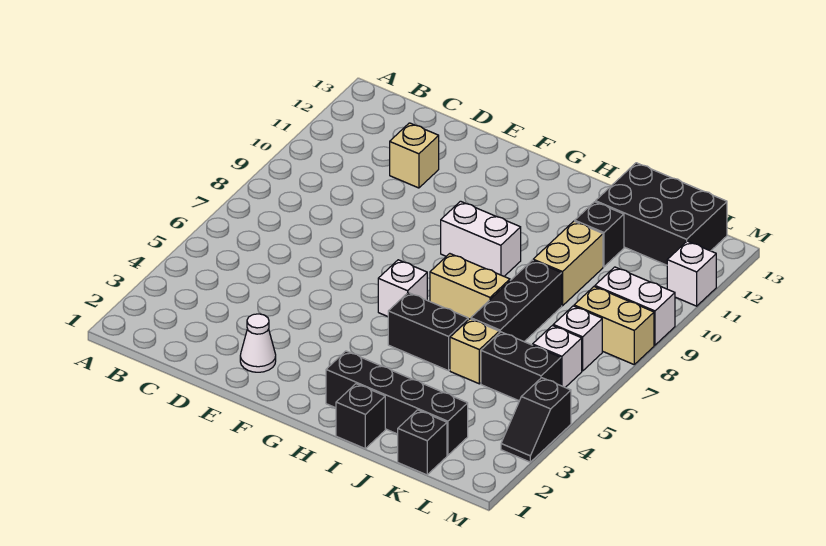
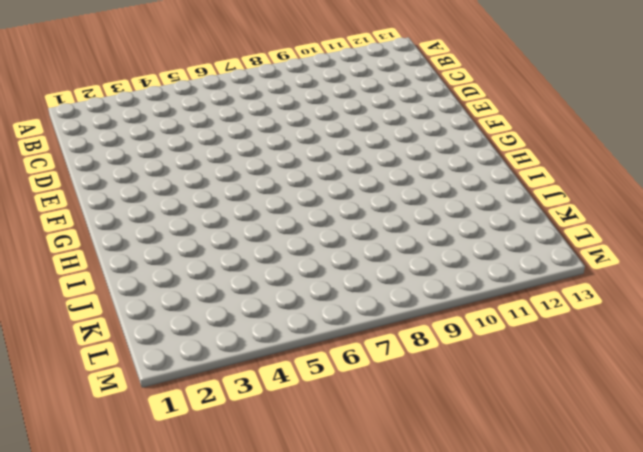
none -> tan brick D11 level 1
none -> white cone E2 level 1
none -> white brick G6 level 1

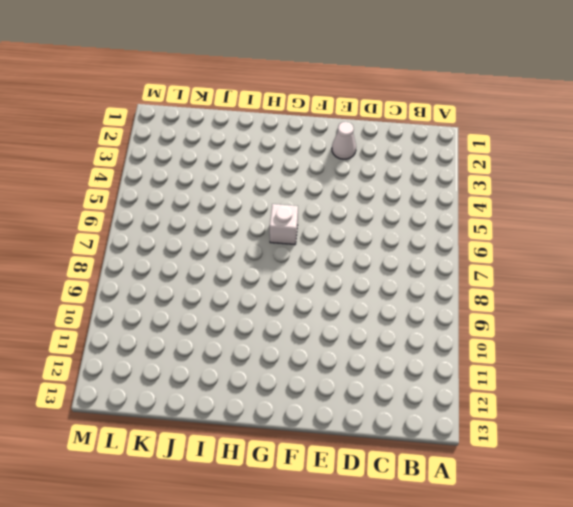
none -> tan brick D11 level 1
none -> white brick G9:H9 level 1
none -> black brick H2:K2 level 1

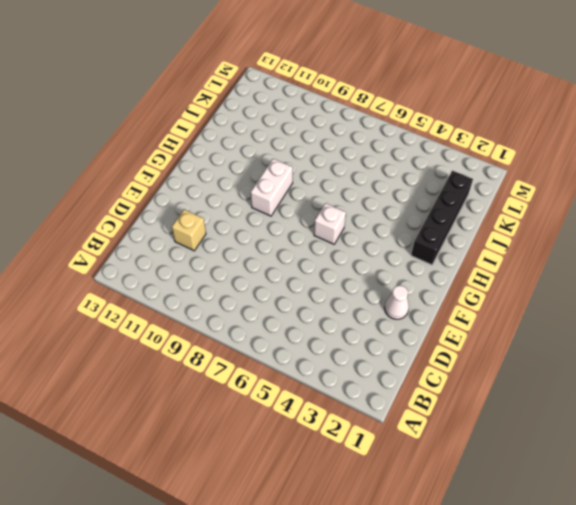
none -> black brick H5:I5 level 1
none -> tan brick H7:I7 level 1
none -> black brick I1 level 1

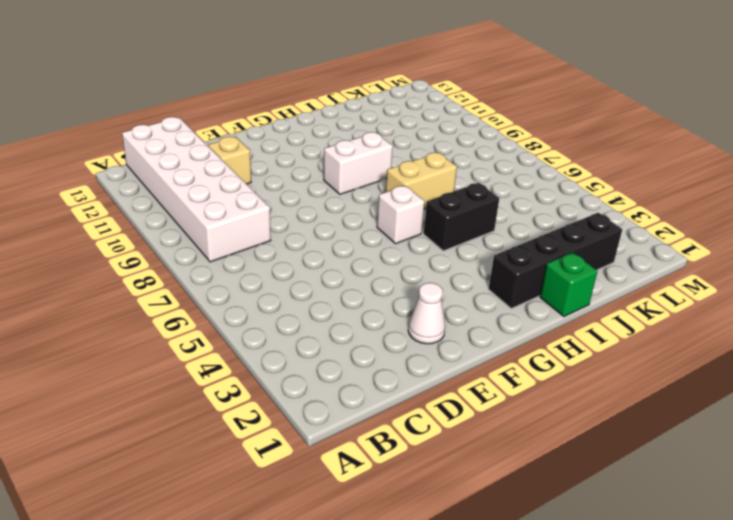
white brick B8:C13 level 1 -> none
green brick I1 level 1 -> black brick I1 level 1
none -> tan brick J5 level 1
none -> black brick J6:J8 level 1
none -> tan brick J9:J10 level 1

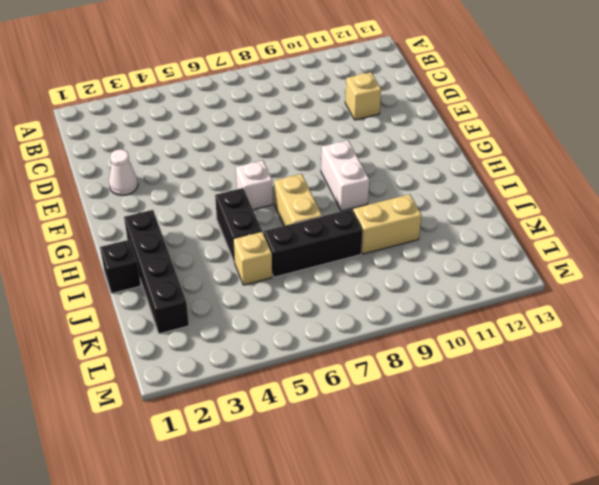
none -> black brick J11 level 1
none -> black brick J12:L13 level 1
none -> black brick K1 level 1

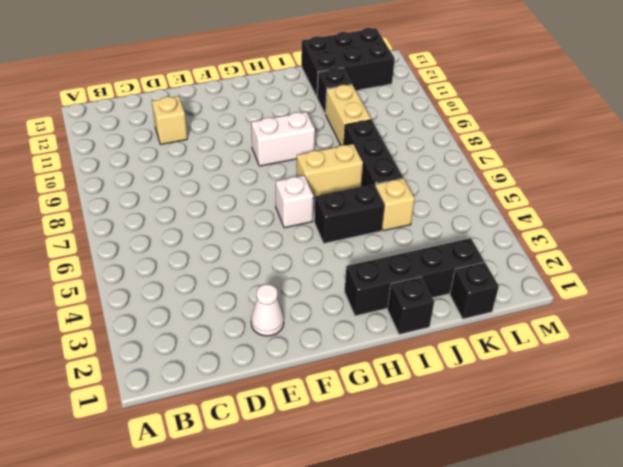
none -> black brick K5:L5 level 1
none -> white brick L6 level 1
none -> white brick L7 level 1

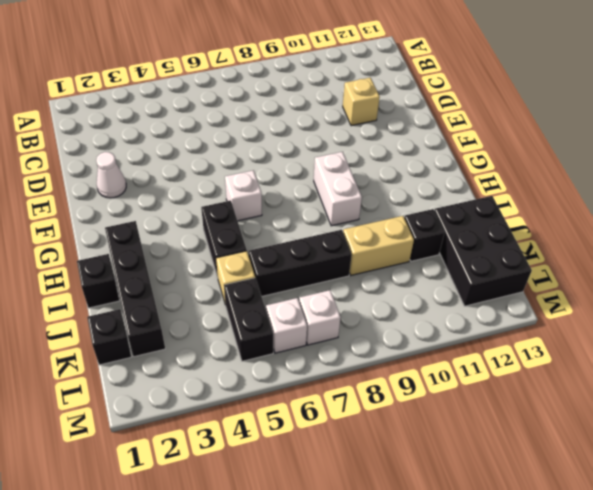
none -> tan brick H7:I7 level 1
none -> tan brick L8:M8 level 1
none -> white brick L9:M9 level 1

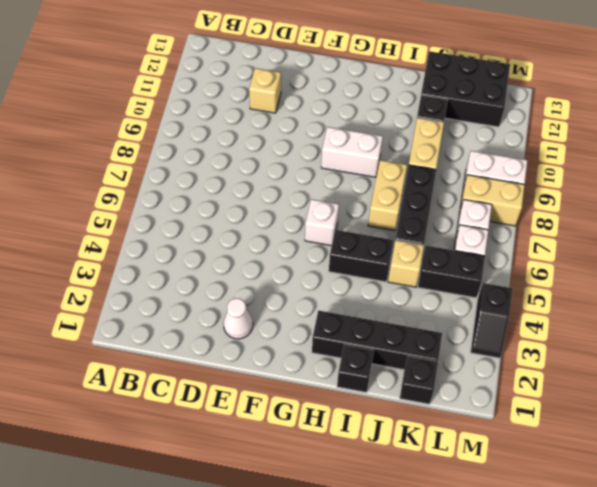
tan brick I7:I8 level 1 -> tan brick H7:I7 level 1
none -> white brick M11 level 1

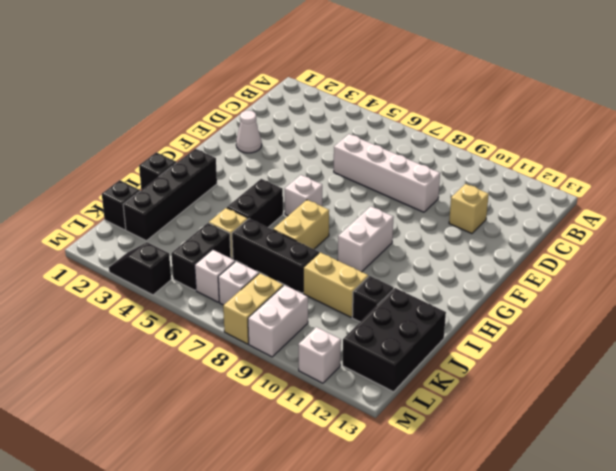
white brick D6:D9 level 1 -> none

